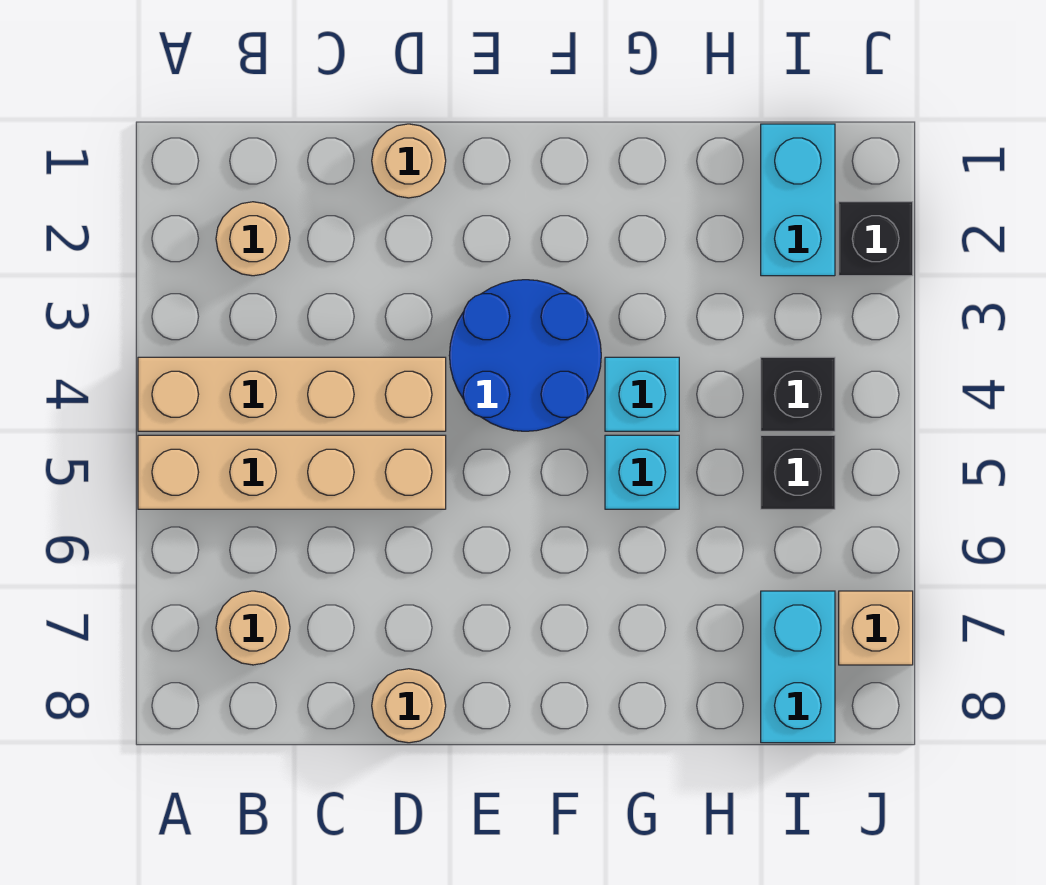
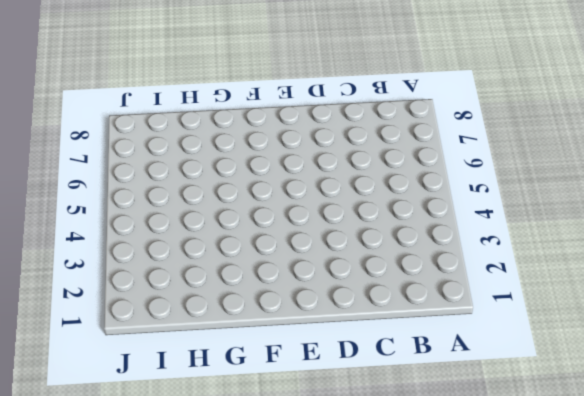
none -> tan brick A4:D4 level 1
none -> tan brick A5:D5 level 1
none -> tan round brick B2 level 1

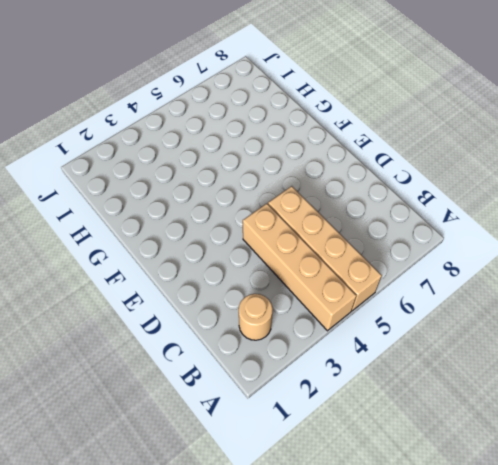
none -> tan round brick B7 level 1
none -> tan round brick D1 level 1
none -> tan round brick D8 level 1

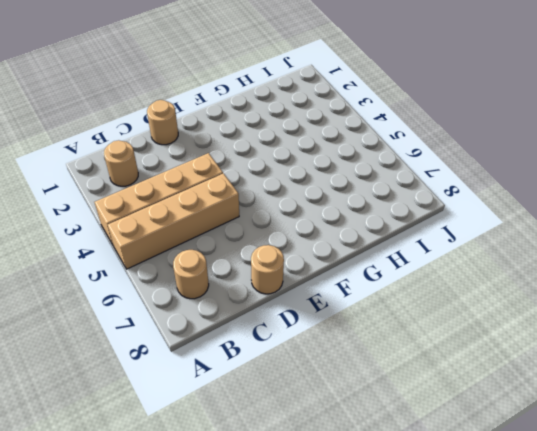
none -> blue round brick E3:F4 level 1
none -> cyan brick G4 level 1
none -> cyan brick G5 level 1

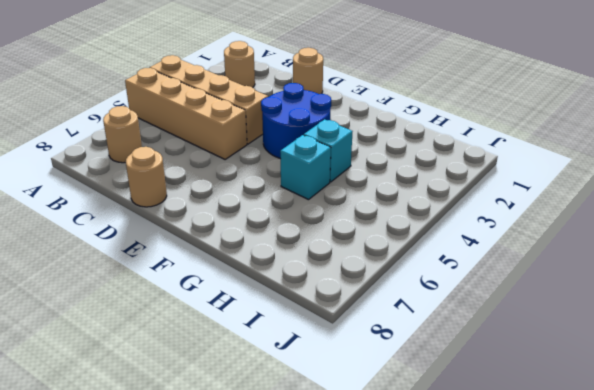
none -> cyan brick I1:I2 level 1
none -> black brick I4 level 1
none -> black brick I5 level 1

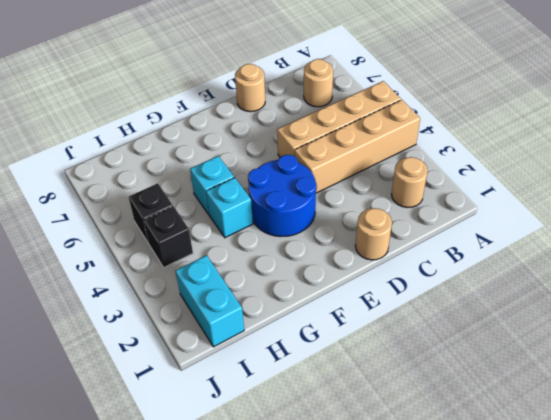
none -> cyan brick I7:I8 level 1
none -> black brick J2 level 1
none -> tan brick J7 level 1

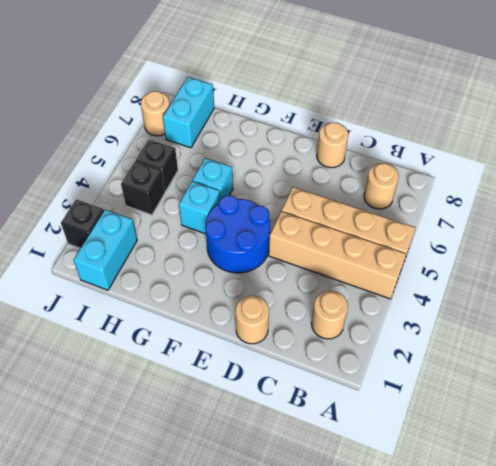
tan round brick J7 level 1 -> tan brick J7 level 1

